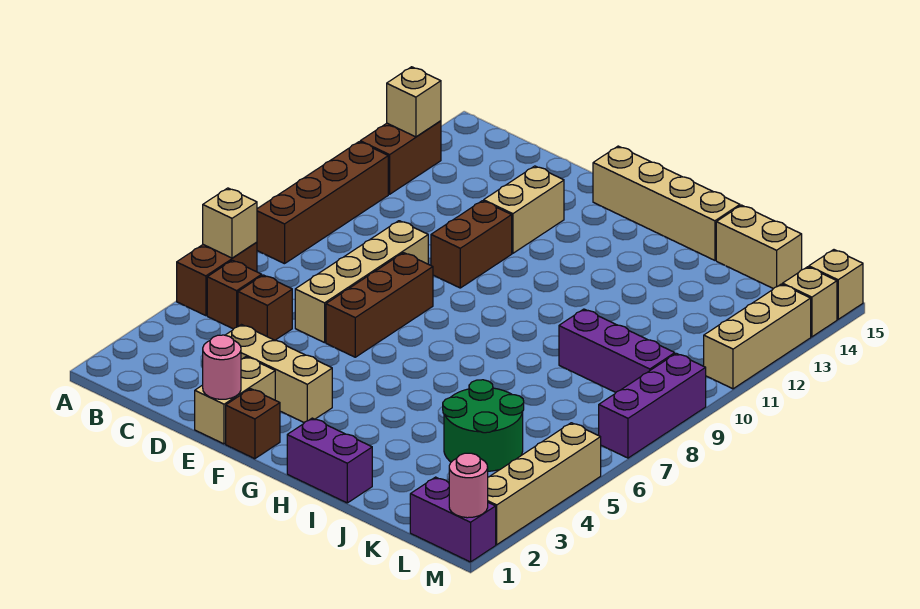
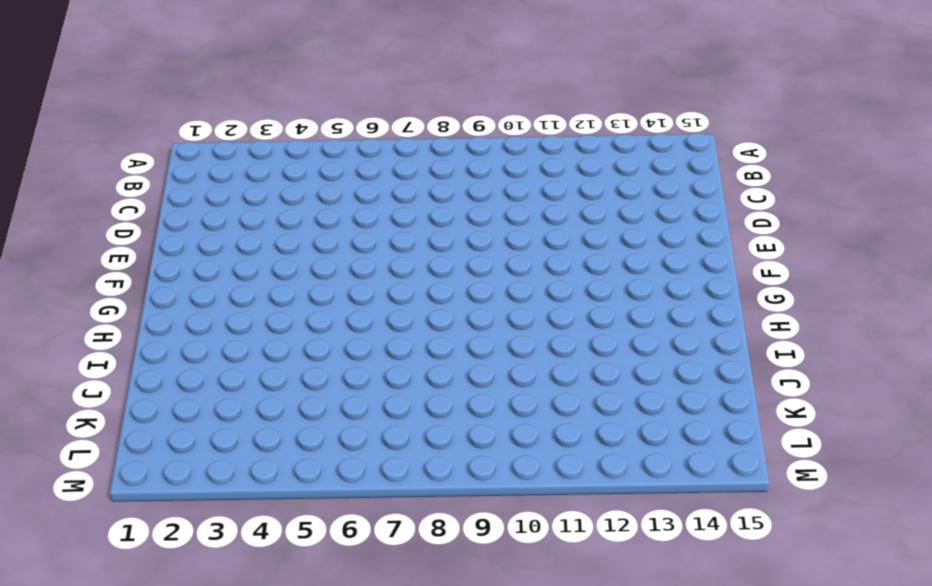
none -> brown brick A5:A6 level 1
none -> brown brick A8:A11 level 1
none -> brown brick A12:A13 level 1

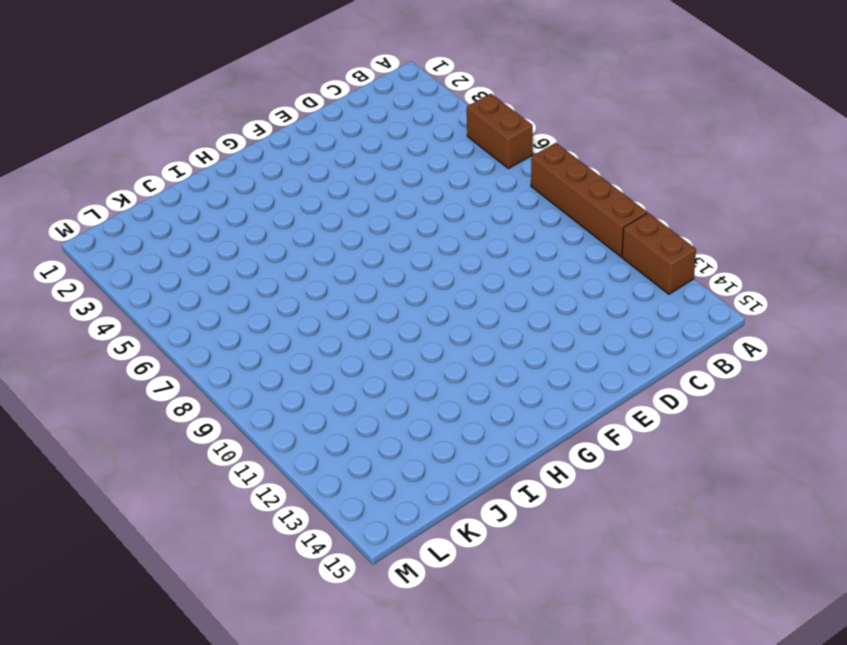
none -> brown brick B5 level 1
none -> brown brick C5 level 1
none -> tan brick D3:F3 level 1

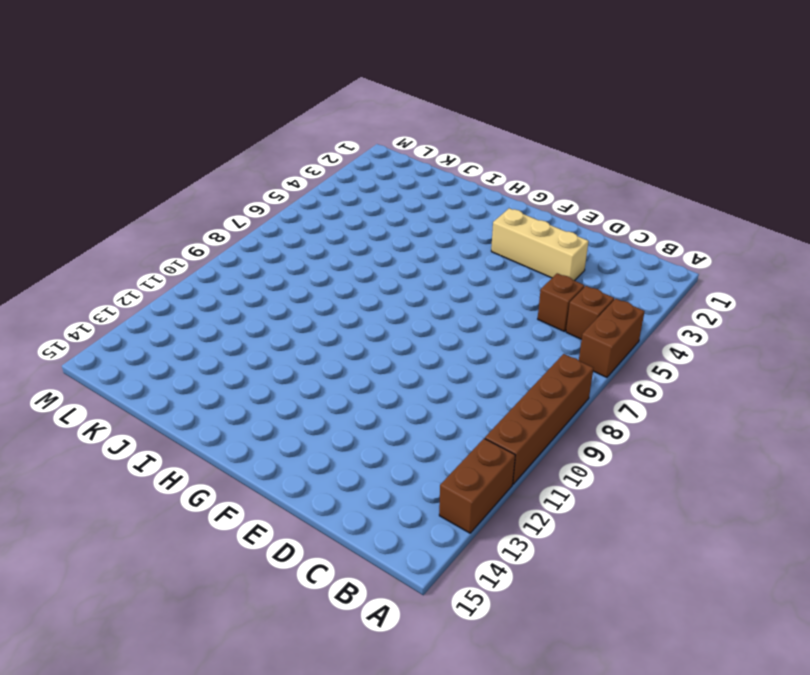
none -> tan brick D6:D9 level 1
none -> tan brick E1:E2 level 1
none -> brown brick E6:E8 level 1

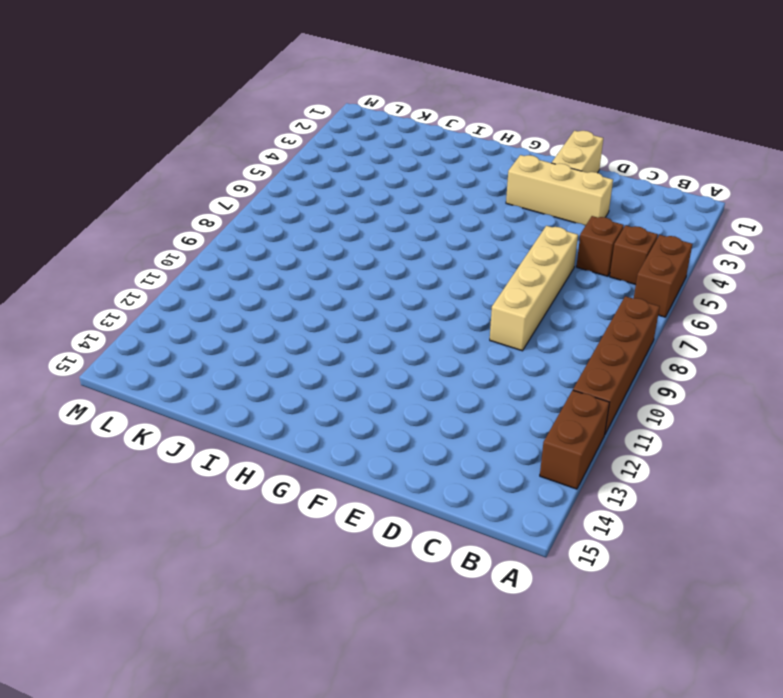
none -> brown brick E6:E8 level 1
none -> brown brick E10:E11 level 1
none -> tan brick E12:E13 level 1

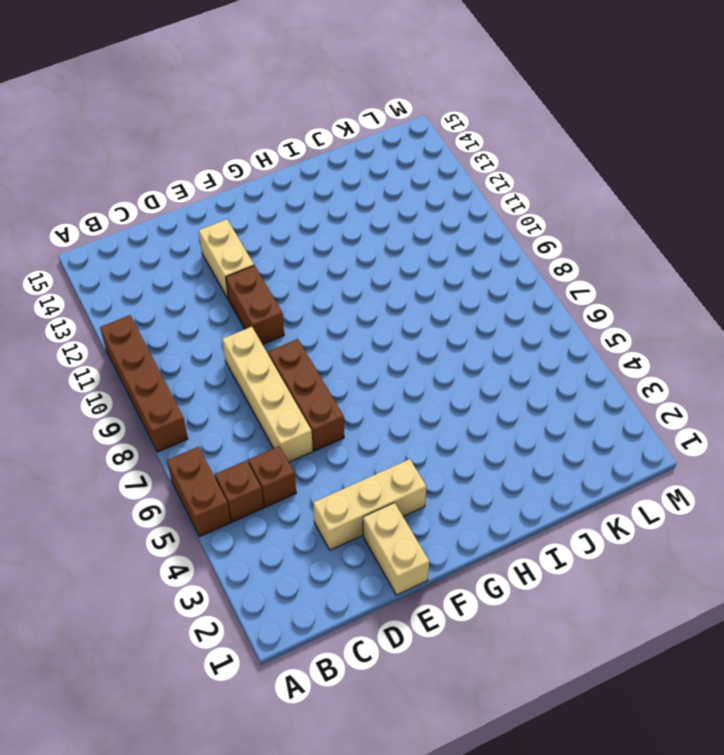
none -> brown brick A12:A13 level 1
none -> brown brick F1 level 1
none -> tan brick F15:I15 level 1

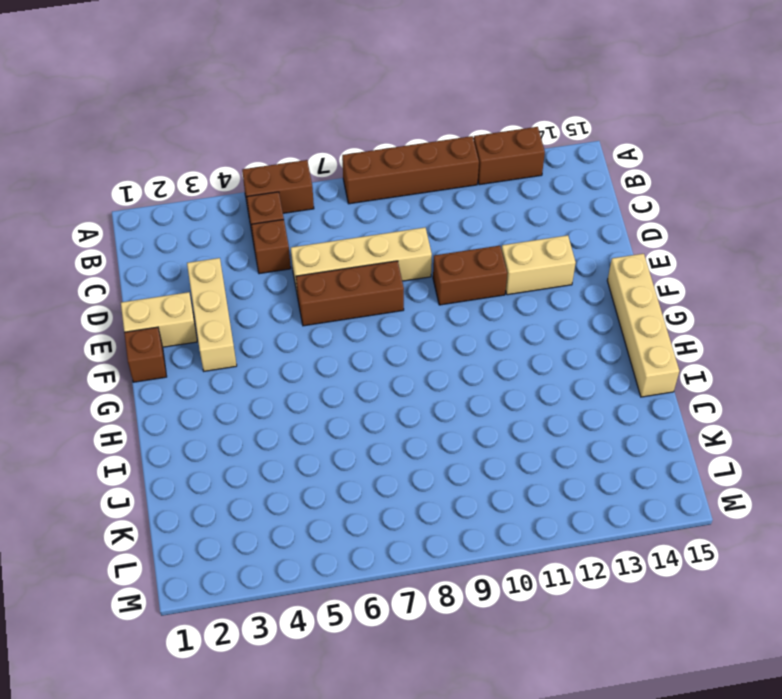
none -> purple brick H1:I1 level 1
none -> green round brick J4:K5 level 1
none -> purple brick J9:L9 level 1

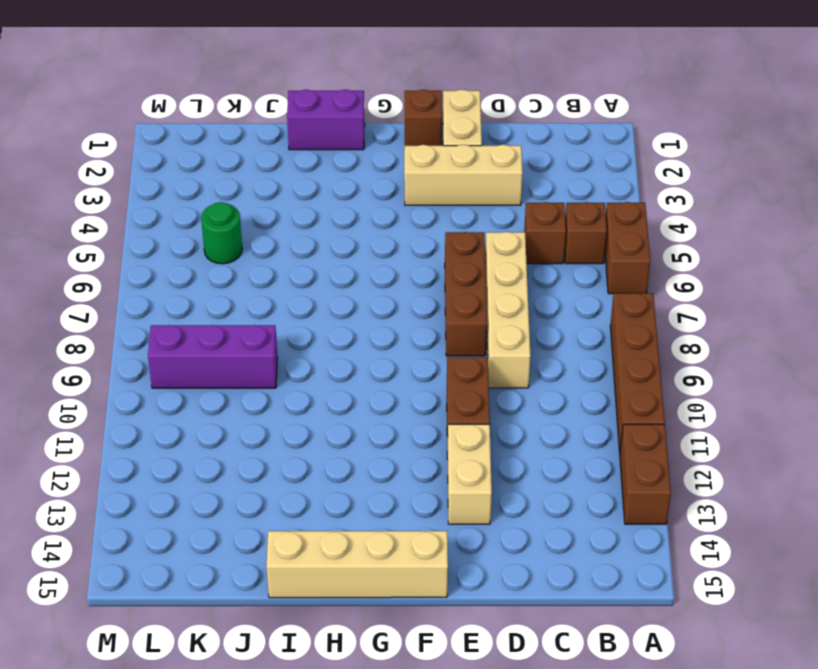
green round brick K5 level 1 -> green round brick J4:K5 level 1
none -> tan brick J15:K15 level 1
none -> purple brick L1:M1 level 1
none -> tan brick M2:M5 level 1

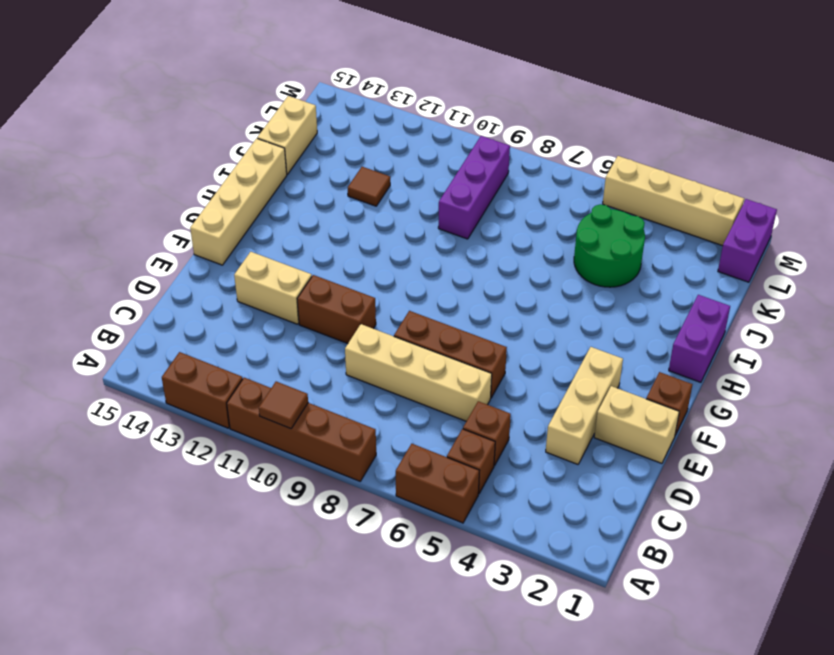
brown tile A10 level 2 -> none
brown tile J12 level 1 -> none
none -> purple brick M7:M9 level 1
none -> tan brick M11:M13 level 1
none -> tan brick M14 level 1

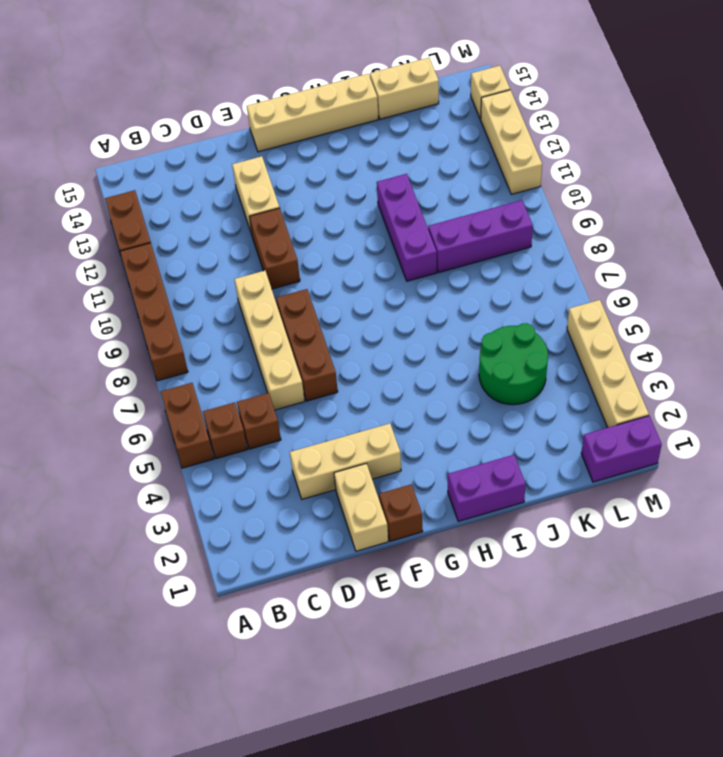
purple brick I9:I11 level 1 -> purple brick M7:M9 level 1
none -> tan brick M15 level 1
none -> tan brick A6 level 2
none -> tan brick A13 level 2

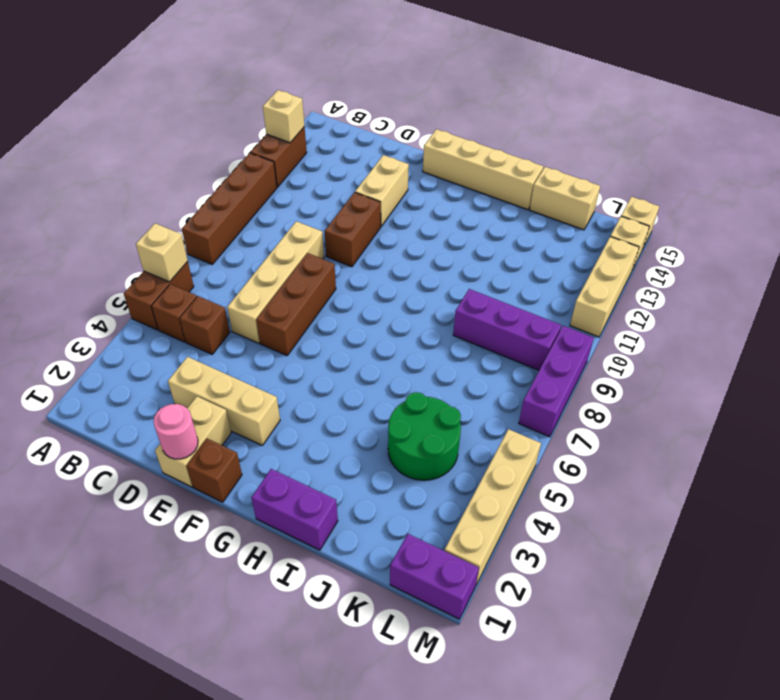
none -> pink round brick M1 level 2

